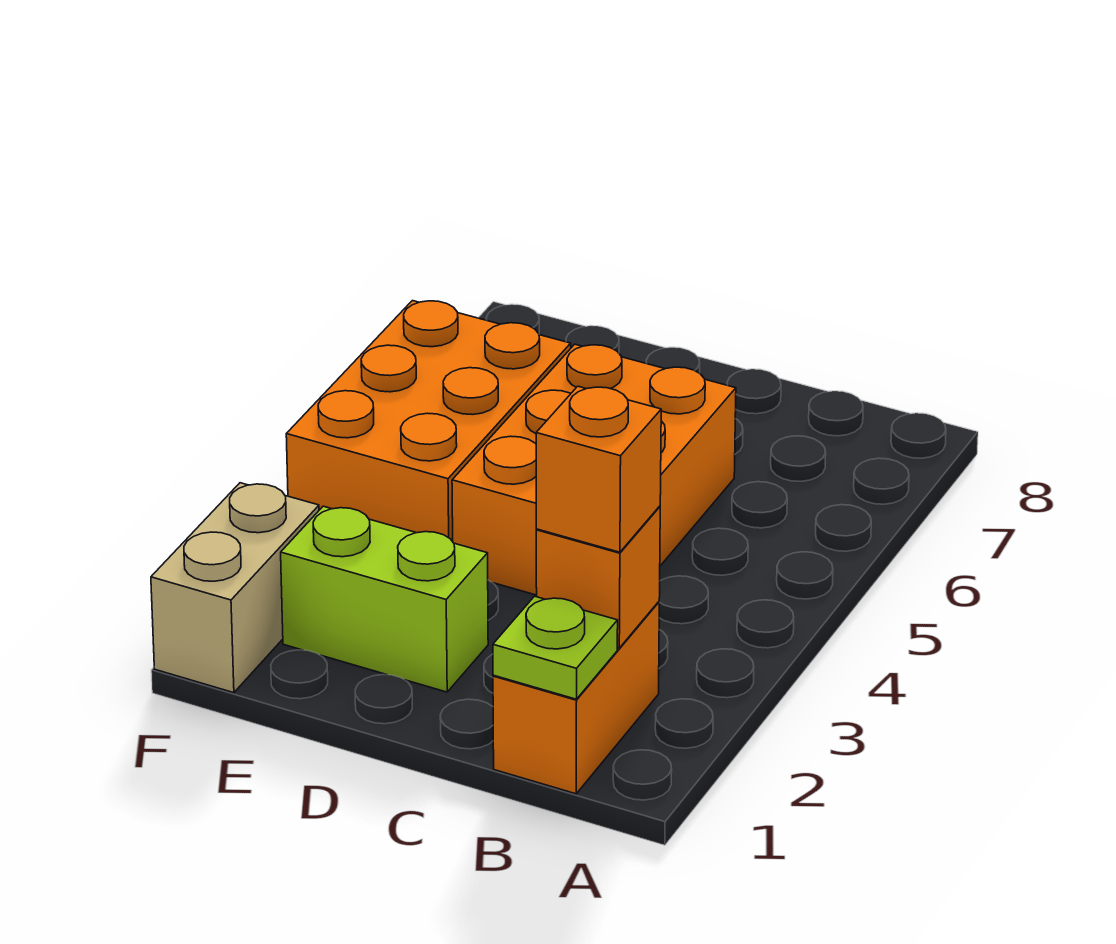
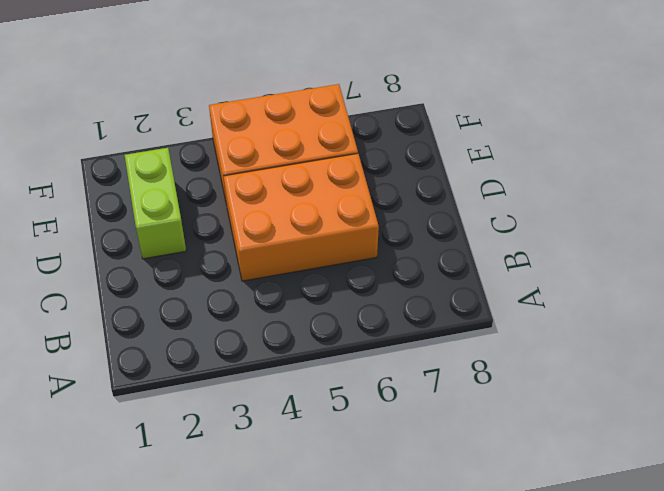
none -> orange brick B1:B2 level 1
none -> tan brick F1:F2 level 1

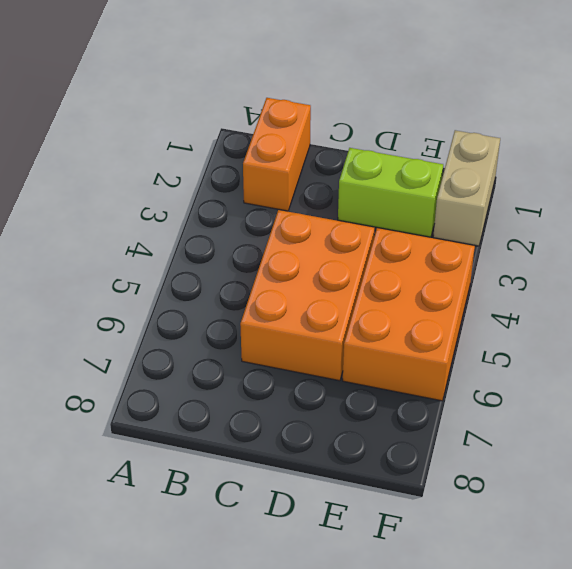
none -> lime plate B1 level 2
none -> orange brick B2 level 2

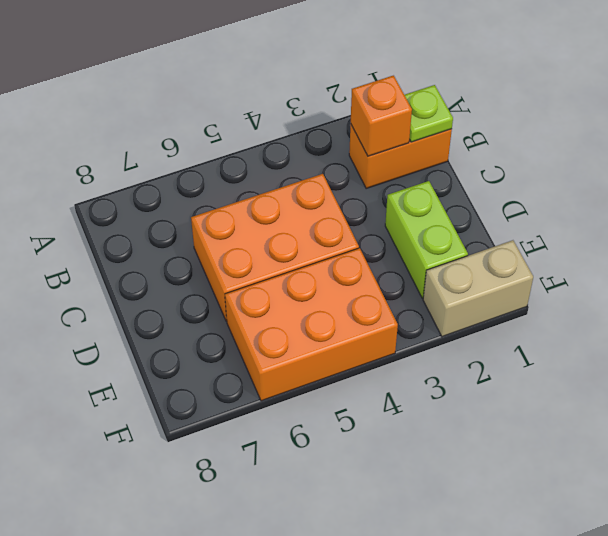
none -> orange brick B2 level 3

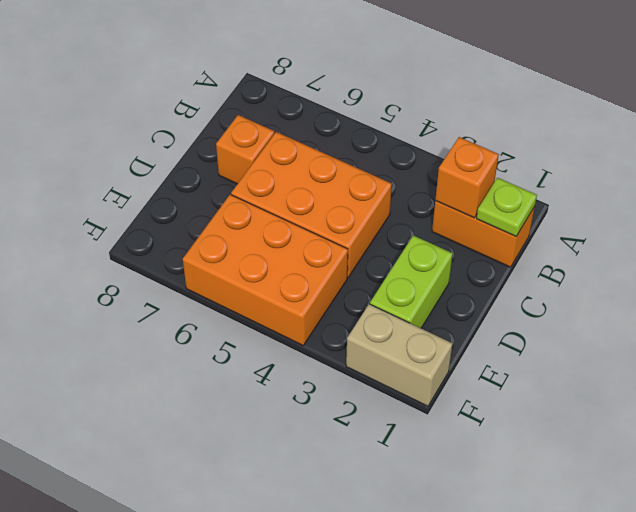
orange brick C7 level 1 -> orange brick B2 level 3

